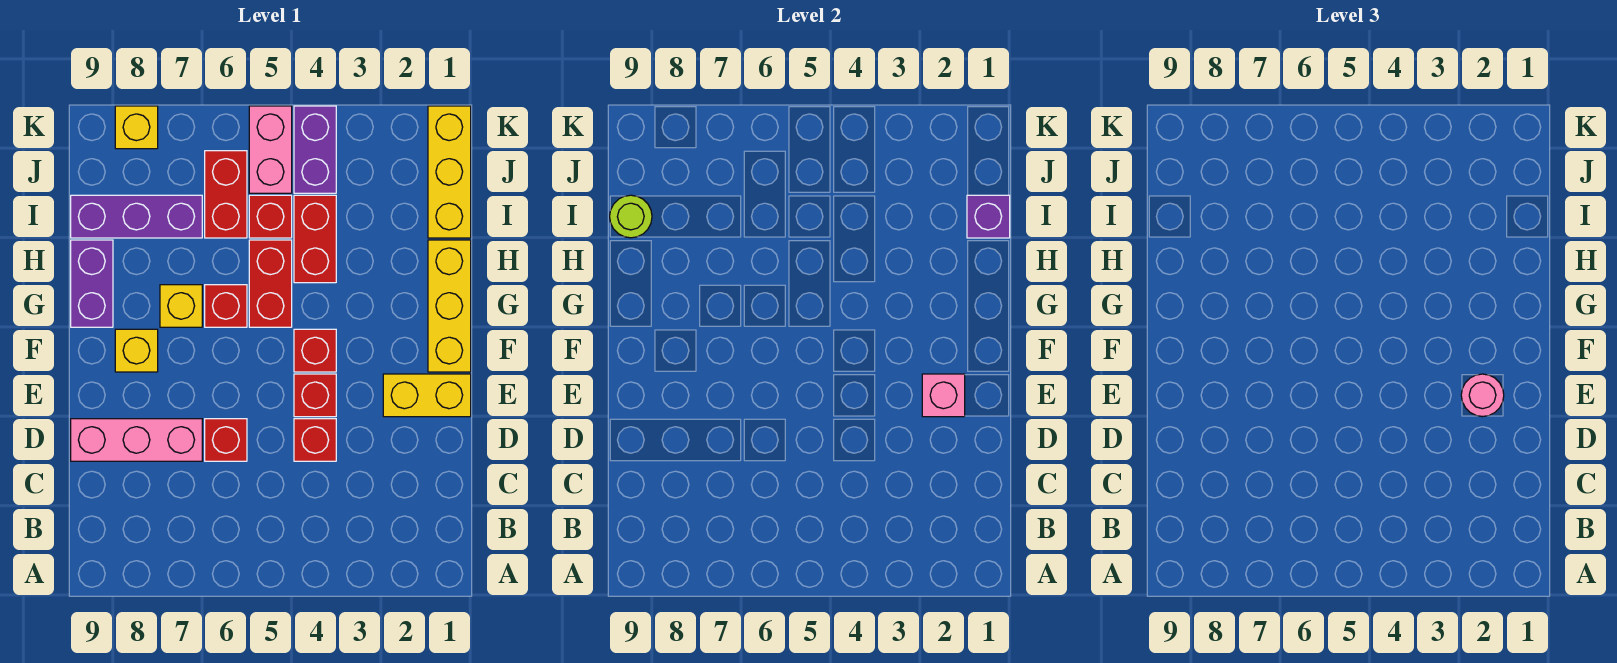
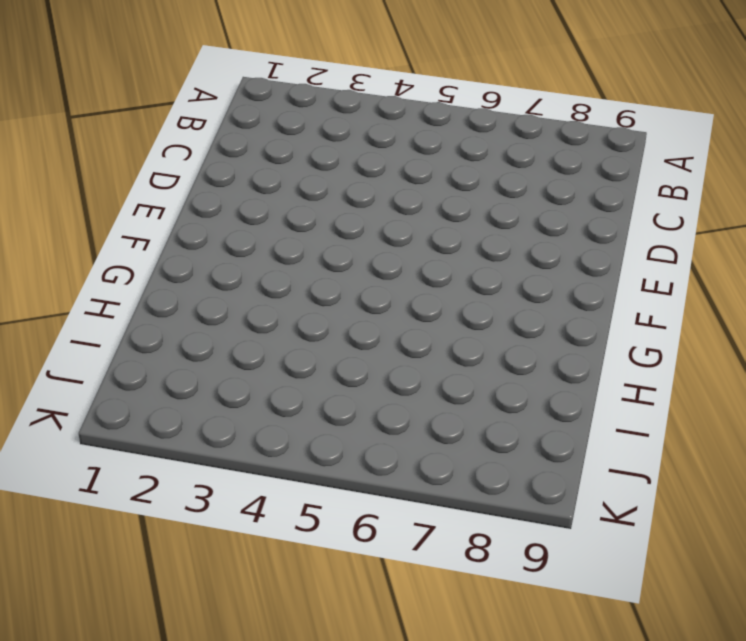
none -> red brick D4 level 1
none -> red brick D6 level 1
none -> pink brick D7:D9 level 1

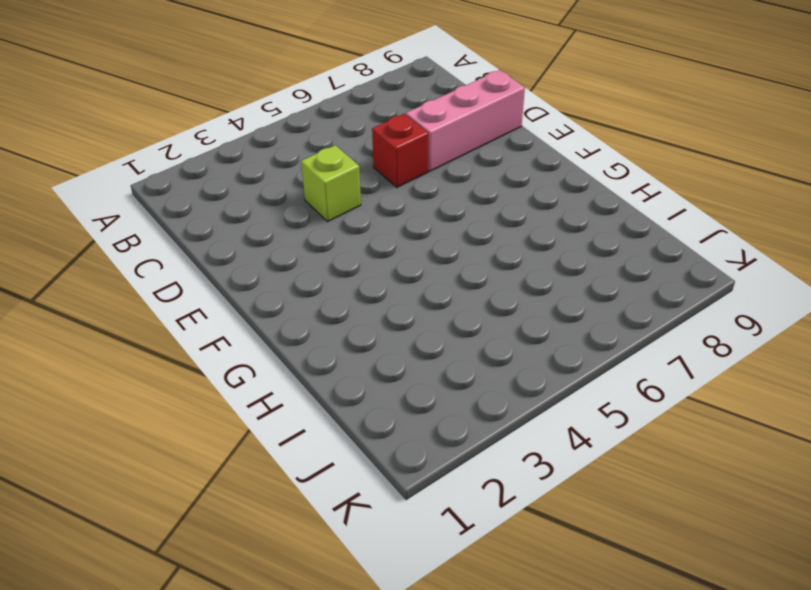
lime brick D4 level 1 -> red brick D4 level 1
none -> yellow brick E1:E2 level 1
none -> red brick E4 level 1
none -> yellow brick F1:H1 level 1

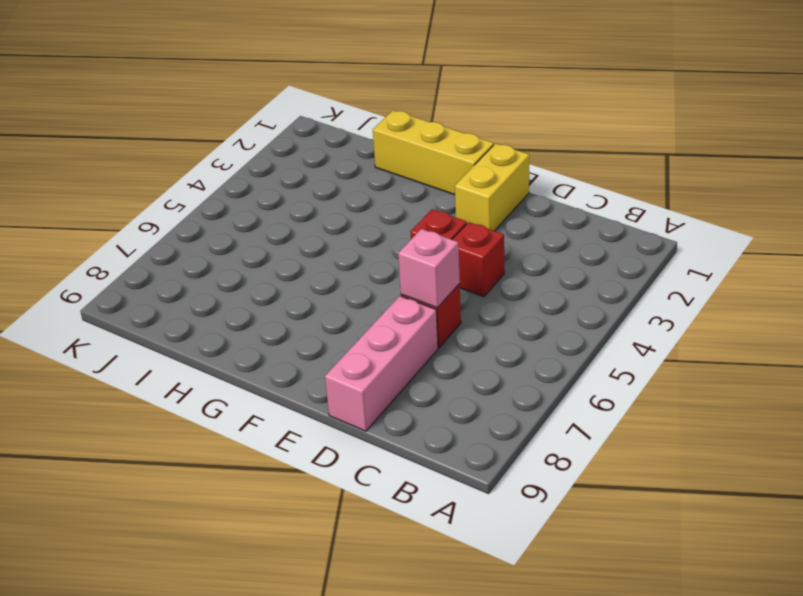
pink brick D6 level 2 -> pink brick E2 level 2
none -> red brick F4 level 1
none -> yellow brick F8 level 1
none -> red brick G5:H5 level 1

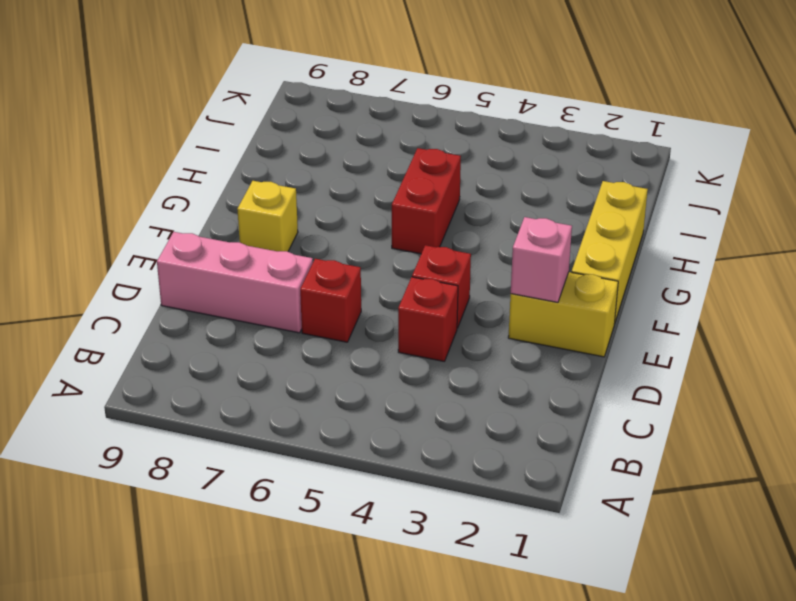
none -> red brick F4 level 1
none -> red brick G6 level 1
none -> yellow brick G7 level 1

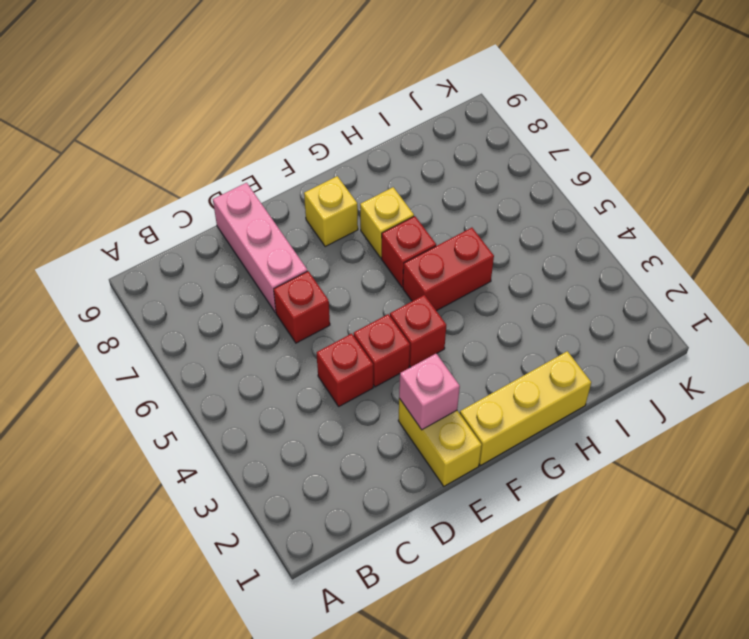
none -> purple brick G9:H9 level 1
none -> red brick H4:I4 level 1
none -> yellow brick I1:K1 level 1

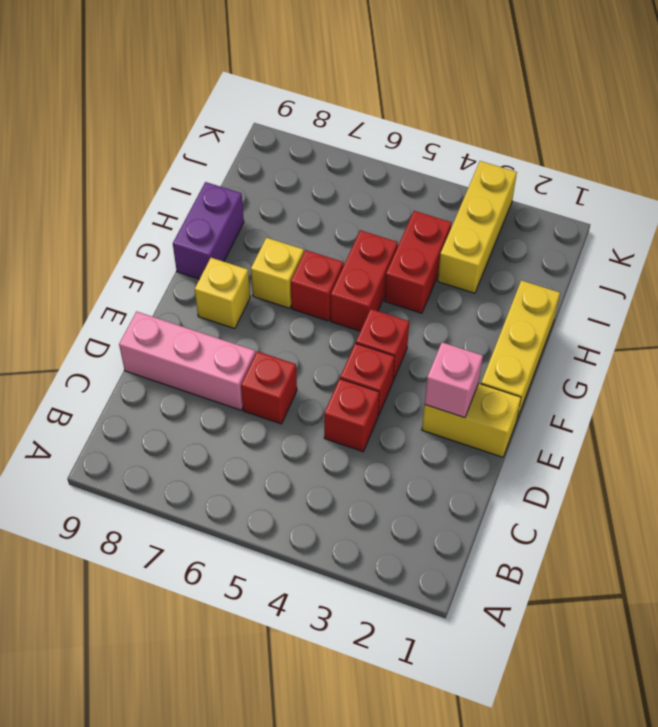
yellow brick I3:K3 level 1 -> yellow brick I1:K1 level 1
none -> red brick I5 level 1
none -> red brick I6:J6 level 1
none -> purple brick I7:I9 level 1

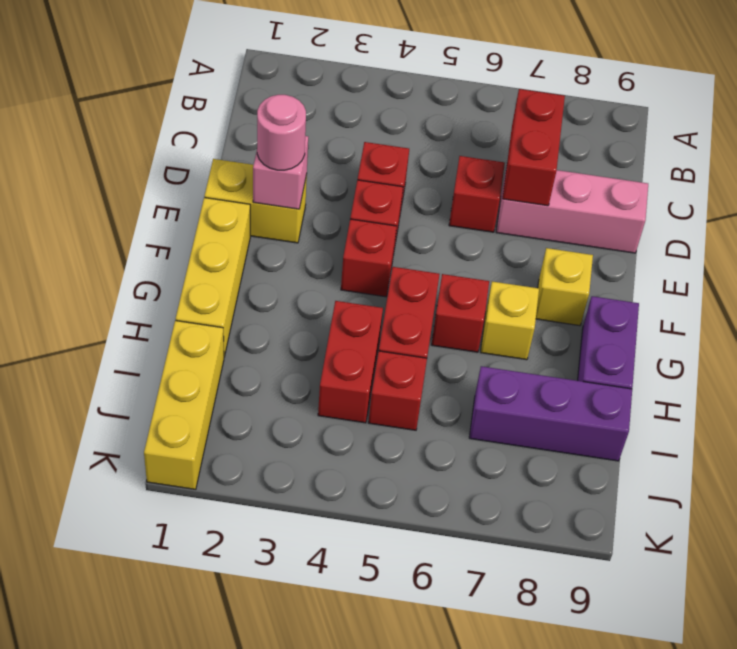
red brick C7:D7 level 2 -> red brick I6:J6 level 1
none -> purple brick J4:K4 level 1
none -> pink brick J5:K5 level 1
none -> yellow brick K8 level 1

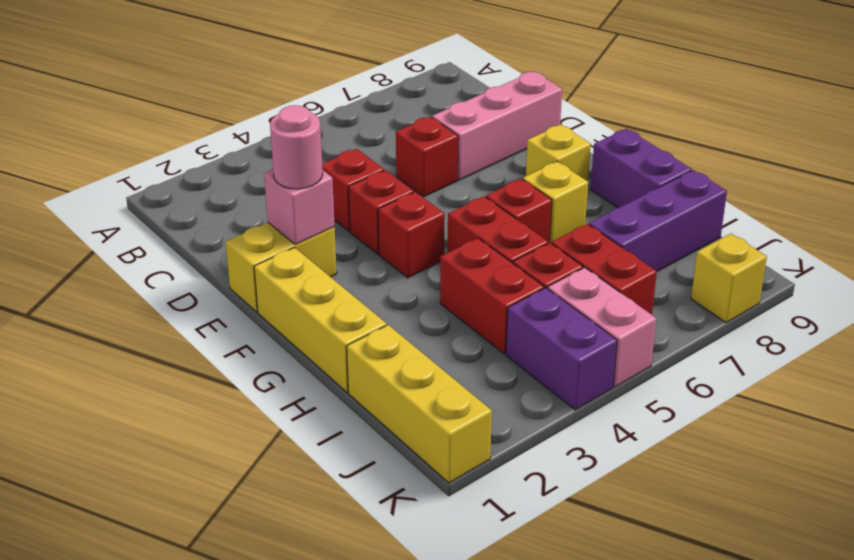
none -> purple brick I1 level 2
none -> lime round brick I9 level 2

